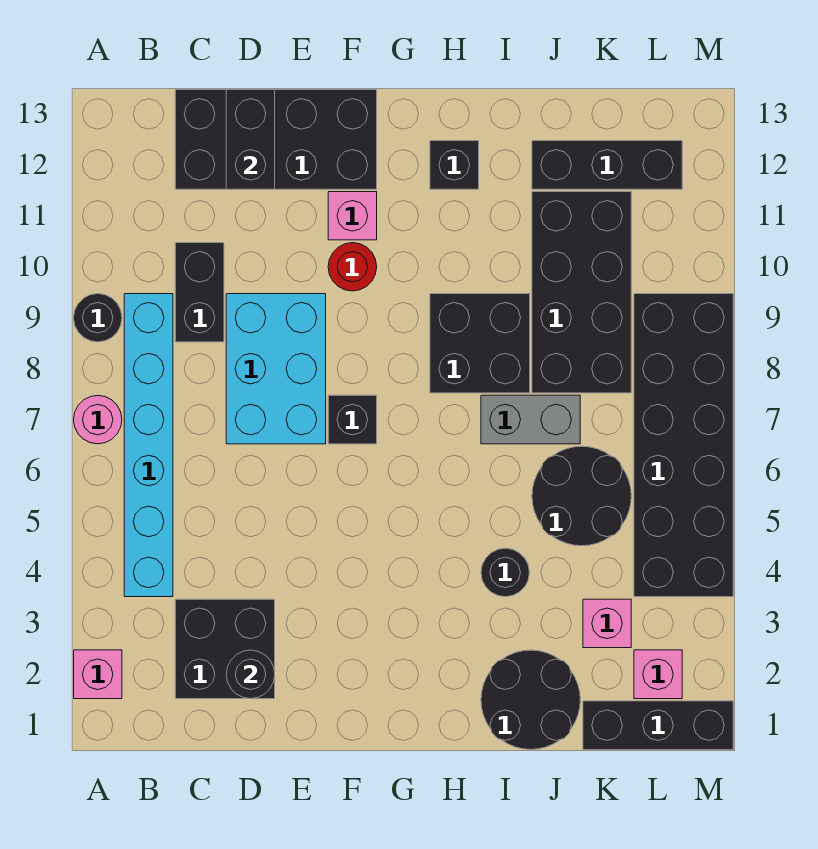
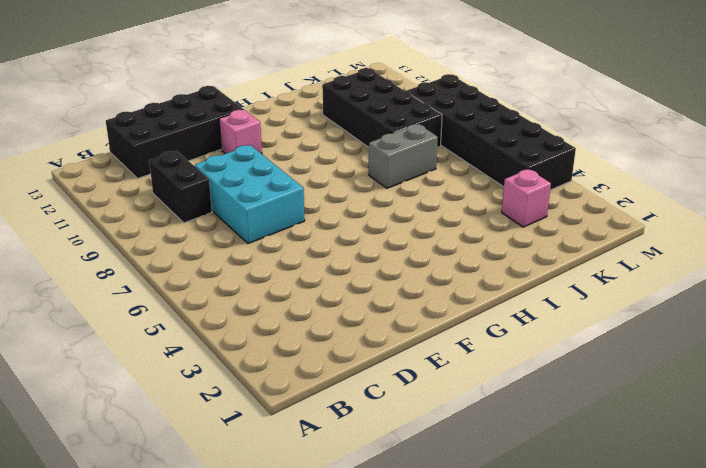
none -> pink brick A2 level 1
none -> pink round brick A7 level 1
none -> black round brick A9 level 1

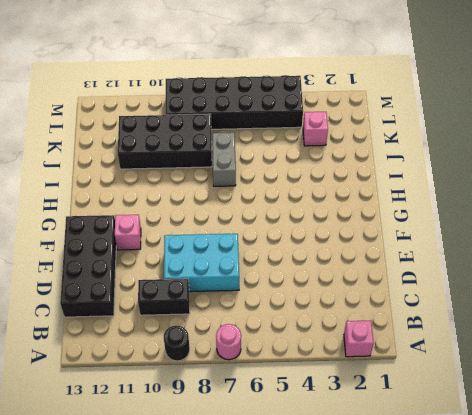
none -> cyan brick B4:B9 level 1
none -> black brick C2:D3 level 1
none -> black brick F7 level 1

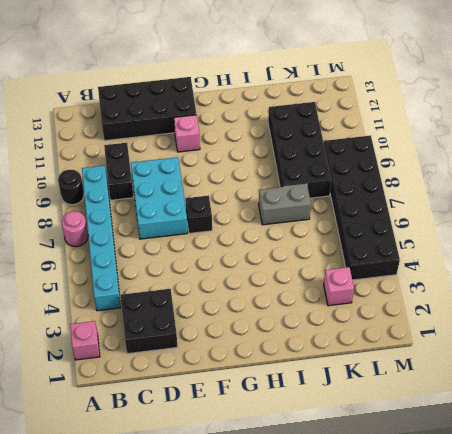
none -> red round brick F10 level 1
none -> black brick H8:I9 level 1
none -> black brick H12 level 1

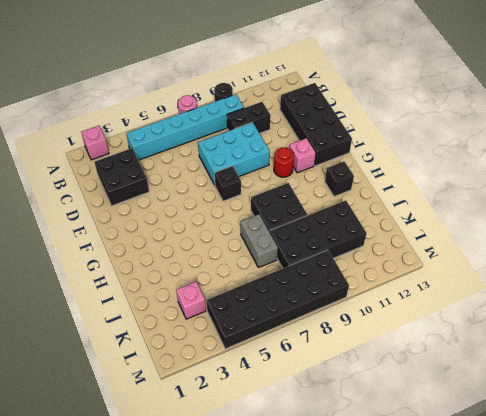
none -> black round brick I1:J2 level 1
none -> black round brick I4 level 1
none -> black round brick J5:K6 level 1

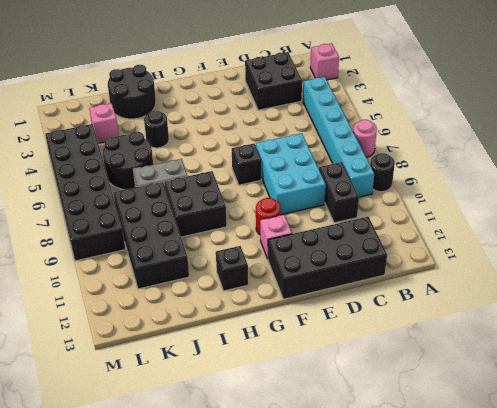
none -> black brick J12:L12 level 1
none -> black brick K1:M1 level 1
none -> pink brick L2 level 1

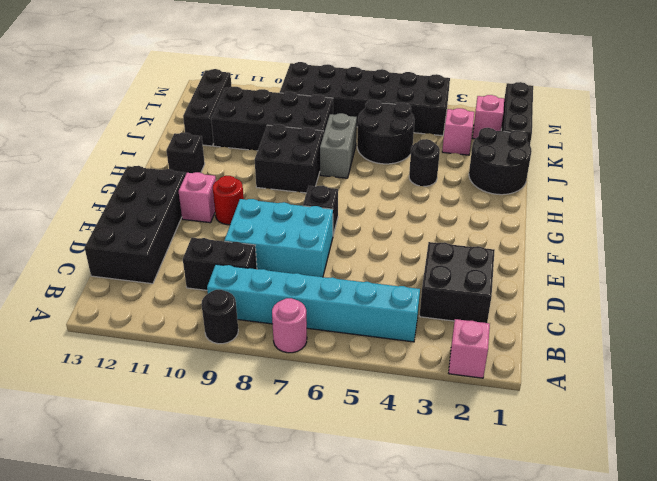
none -> black round brick D2 level 2
none -> black brick D12:D13 level 2

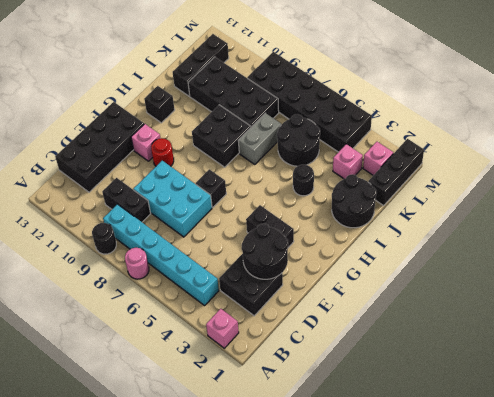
black round brick D2:E3 level 2 -> black round brick D2 level 2
black brick F3:F4 level 1 -> black brick D12:D13 level 2

